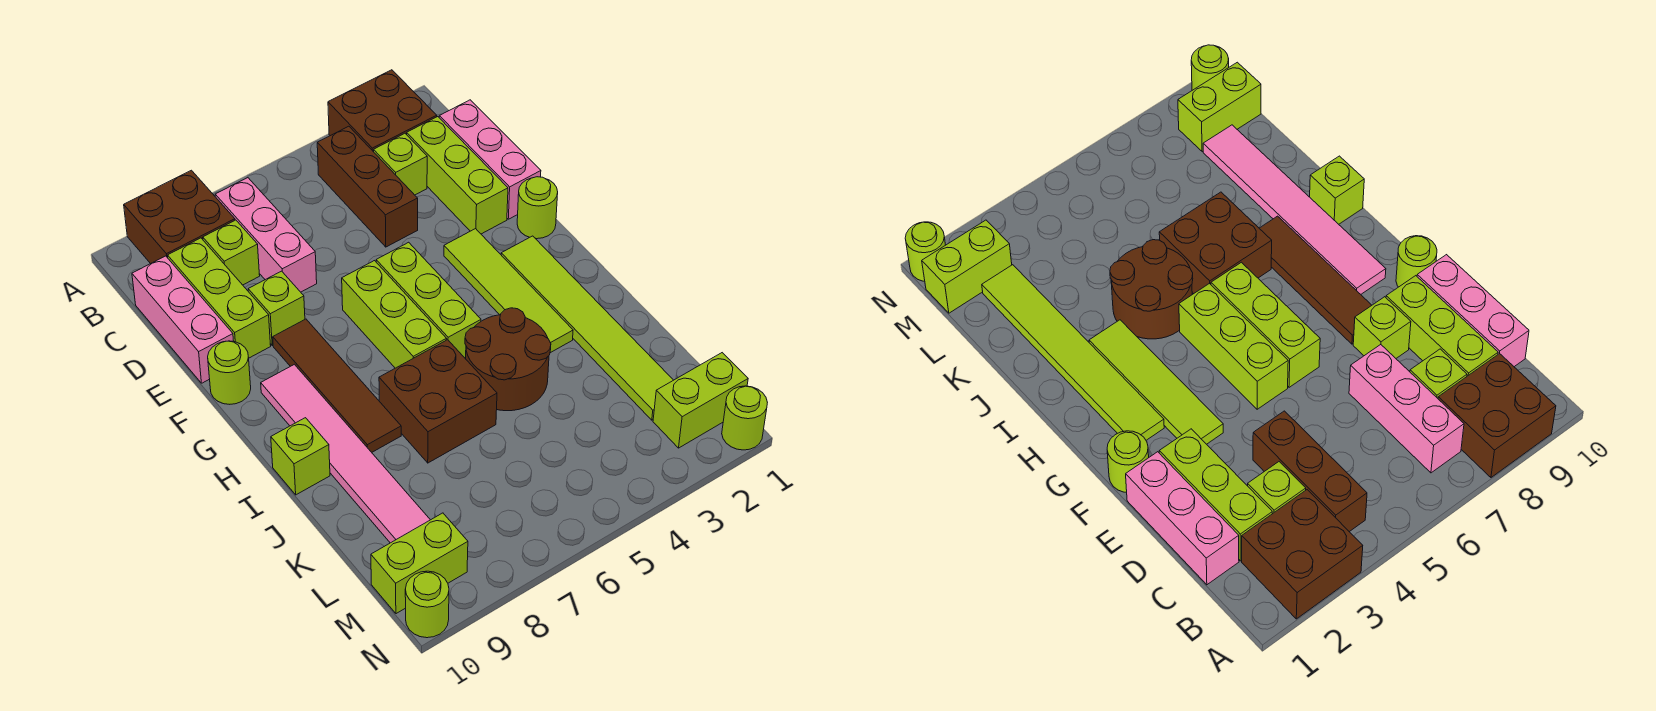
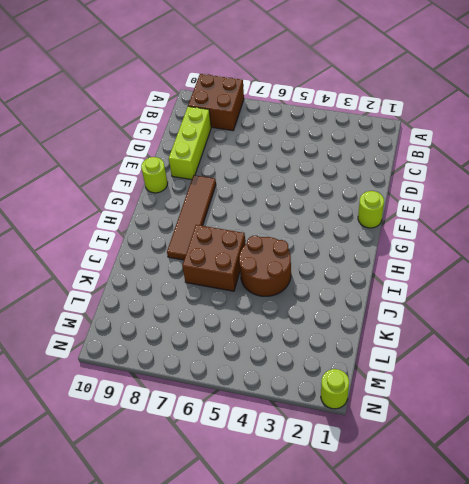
none -> brown brick A2:B3 level 1
none -> brown brick B4:D4 level 1
none -> pink brick B7:D7 level 1

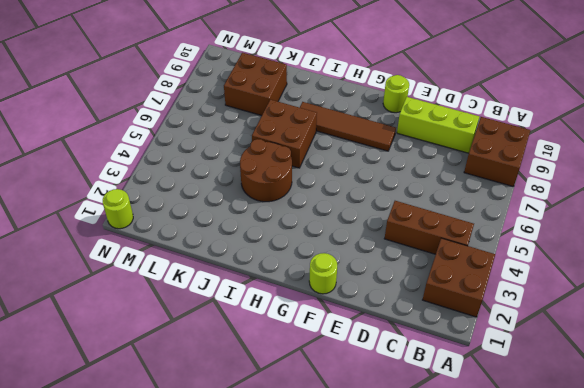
brown brick K8:L9 level 1 -> pink tile G9:L9 level 1
none -> pink brick B7:D7 level 1
none -> pink brick C1:E1 level 1
none -> lime brick C2:E2 level 1

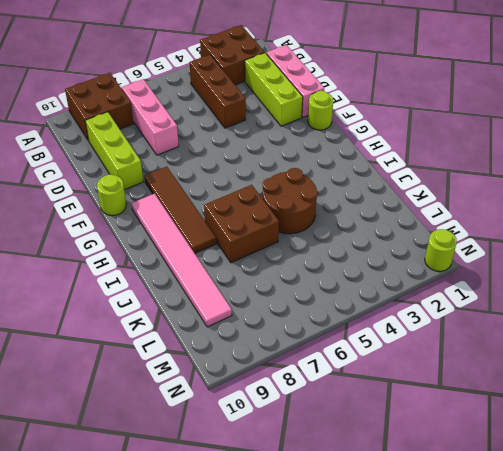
none -> lime brick C3 level 1
none -> lime brick C8 level 1
none -> pink brick C10:E10 level 1

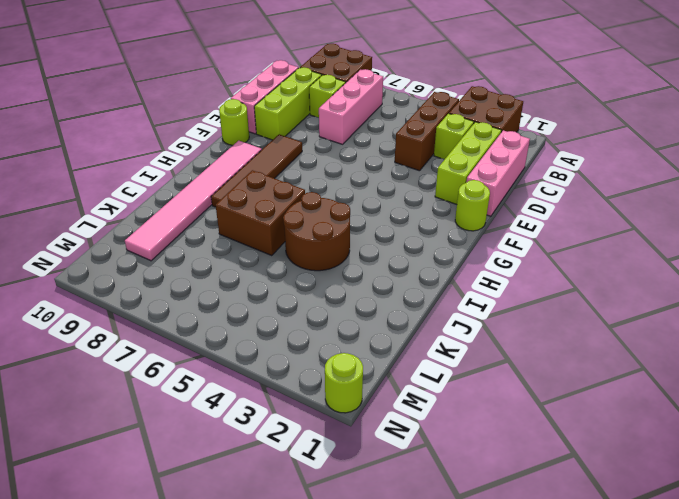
none -> lime brick E8 level 1
none -> lime tile F3:I3 level 1
none -> lime brick F5:H5 level 1

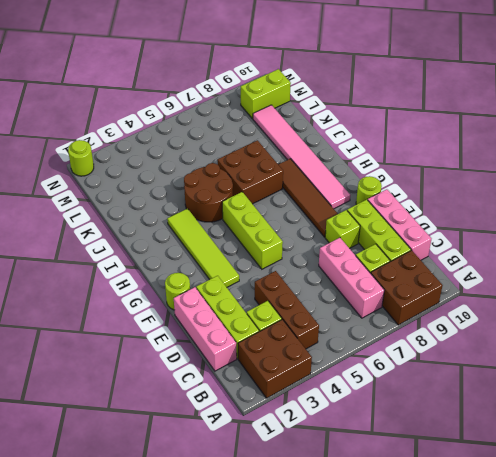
none -> lime brick F6:H6 level 1
none -> lime tile G2:L2 level 1
none -> lime brick I10 level 1

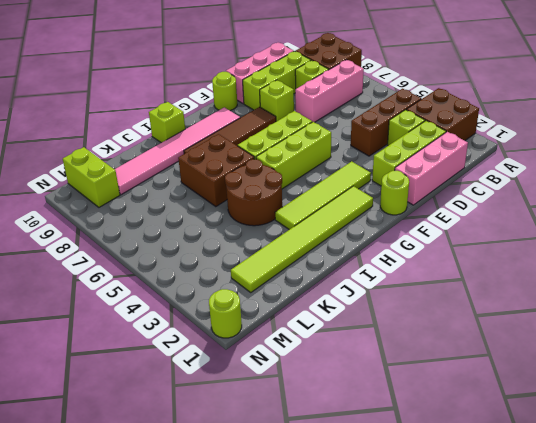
none -> lime brick M1:M2 level 1
none -> lime round brick N10 level 1

